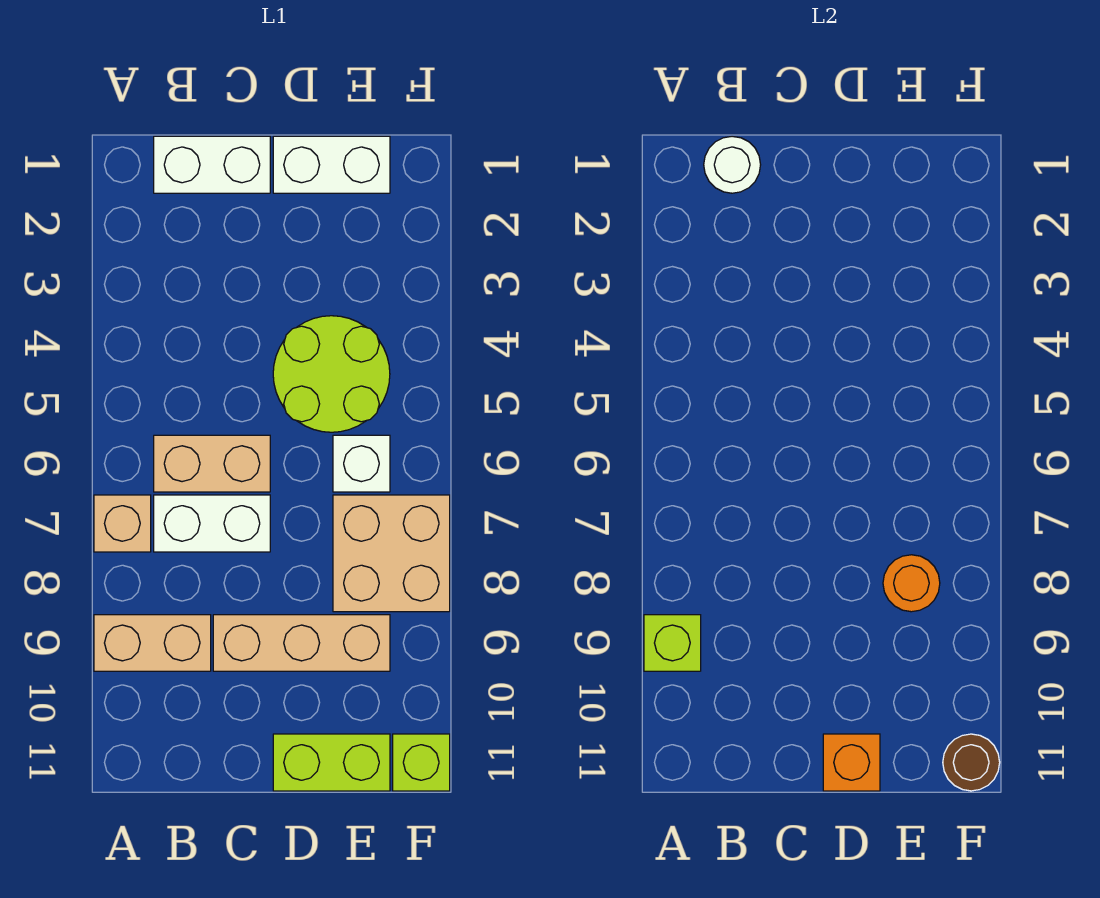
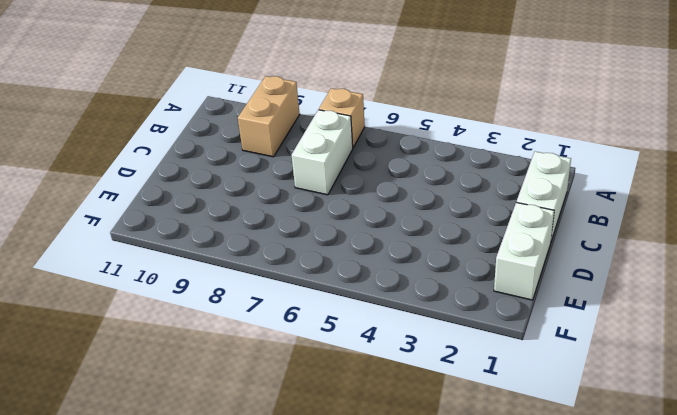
none -> tan brick B6:C6 level 1
none -> tan brick C9:E9 level 1
none -> lime round brick D4:E5 level 1

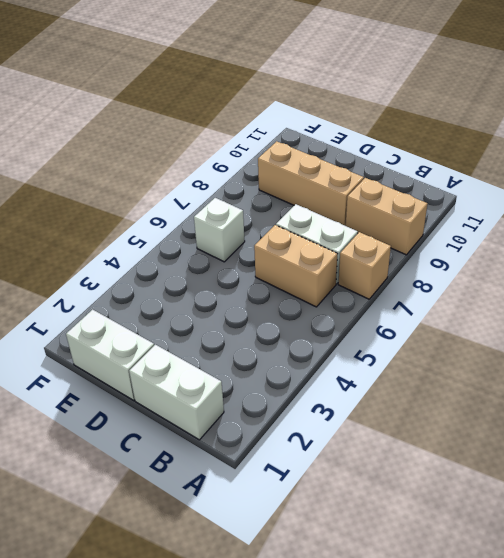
none -> lime round brick D4:E5 level 1
none -> lime brick D11:E11 level 1
none -> tan brick E7:F8 level 1

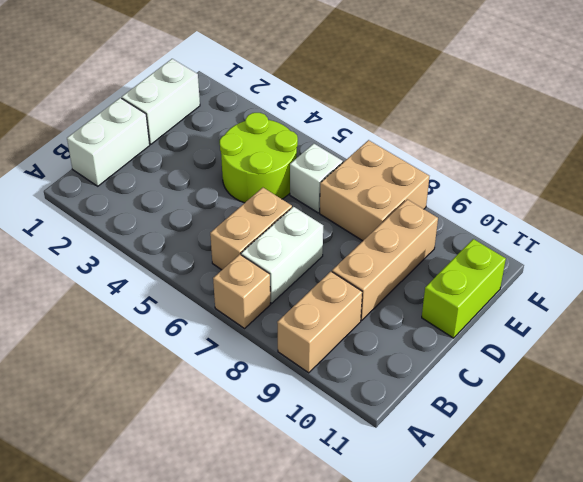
none -> lime brick F11 level 1
none -> lime brick A9 level 2
none -> white round brick B1 level 2

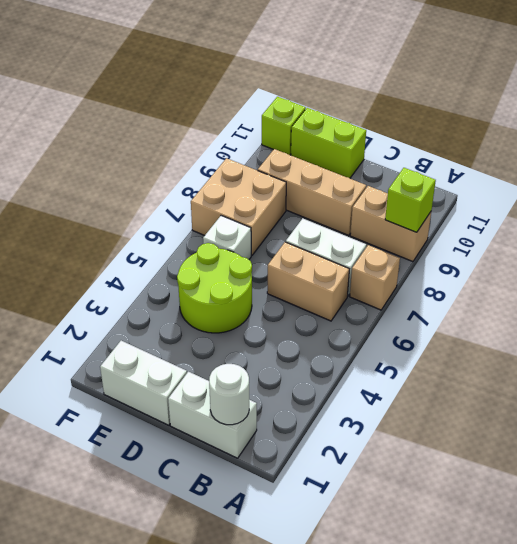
none -> orange brick D11 level 2
none -> orange round brick E8 level 2
none -> brown round brick F11 level 2

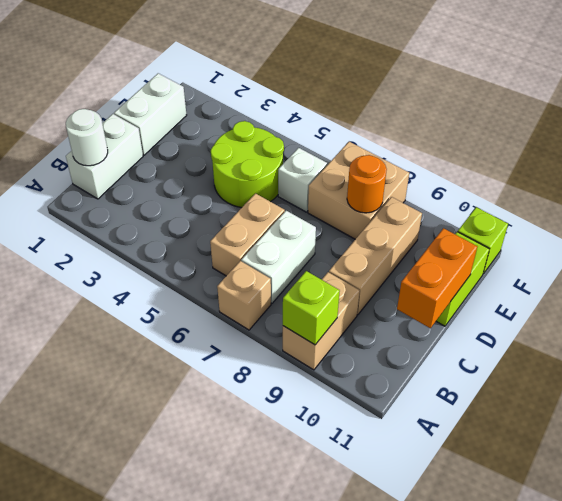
orange brick C11:D11 level 2 -> orange brick D11 level 2
none -> brown round brick F11 level 2

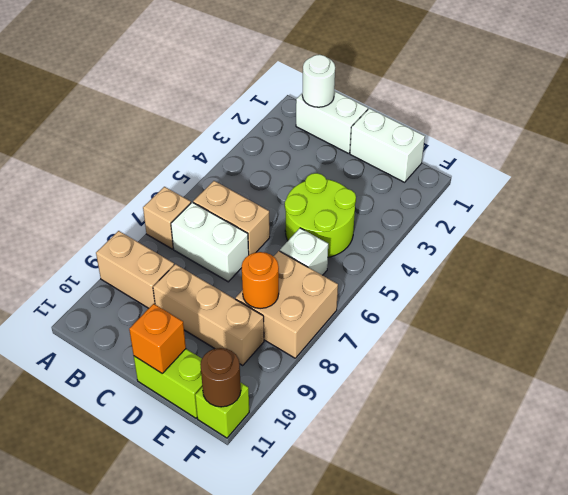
none -> lime brick A9 level 2

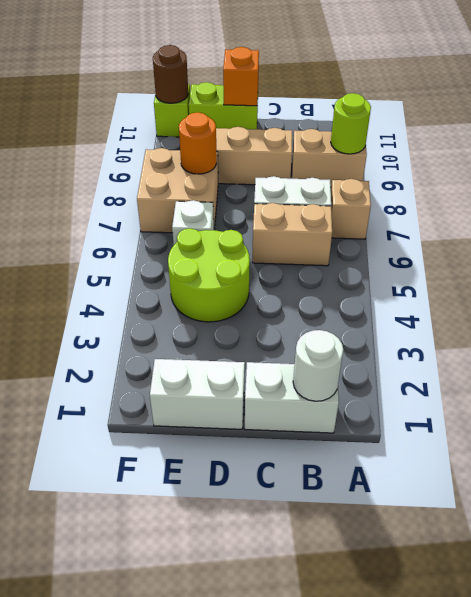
lime round brick A9 level 2 -> lime brick A9 level 2

